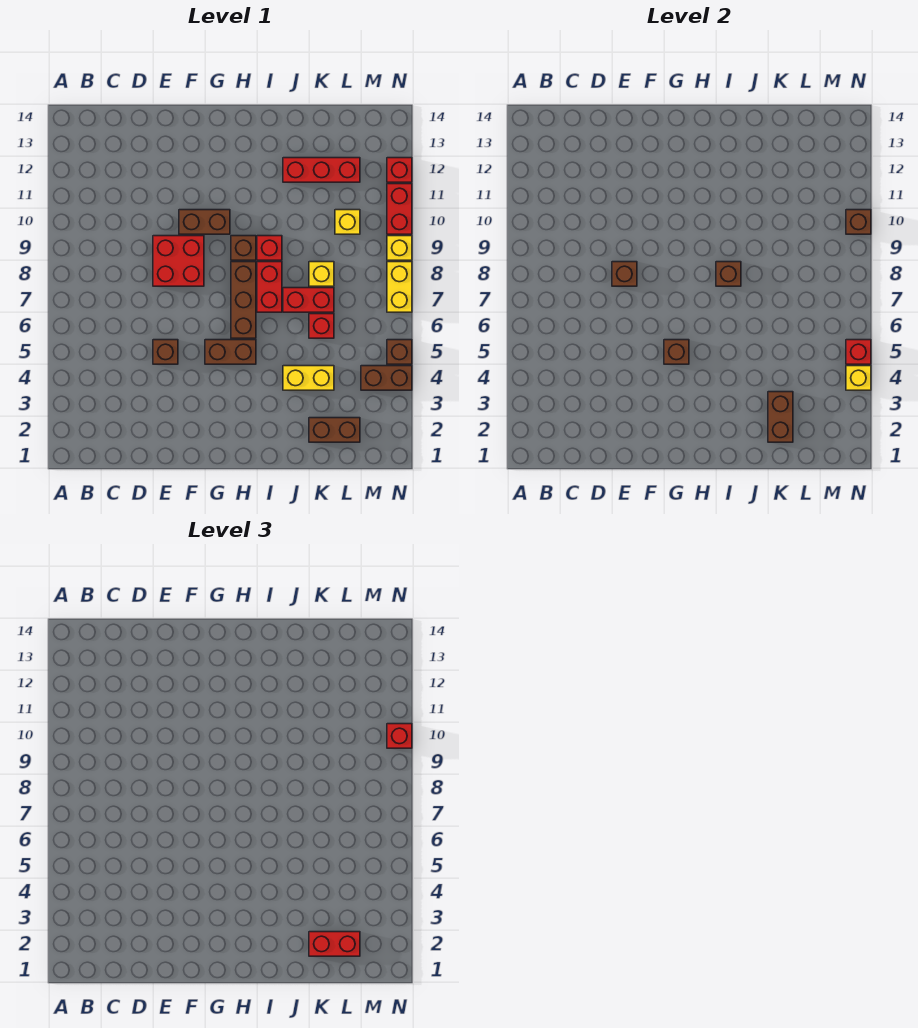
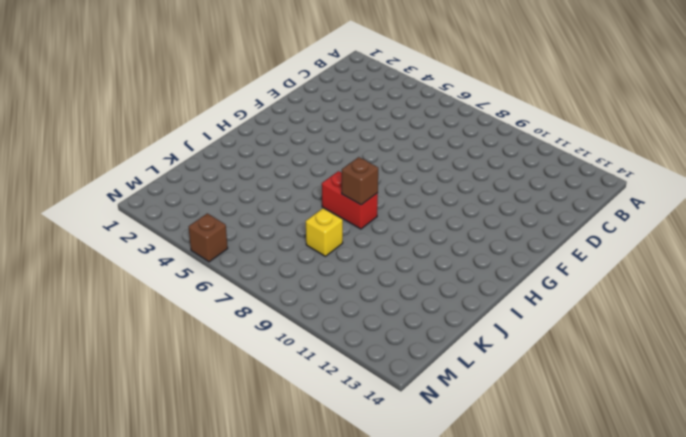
none -> brown brick E5 level 1
none -> red brick E8:F9 level 1
none -> brown brick F10:G10 level 1
none -> brown brick G5:H5 level 1

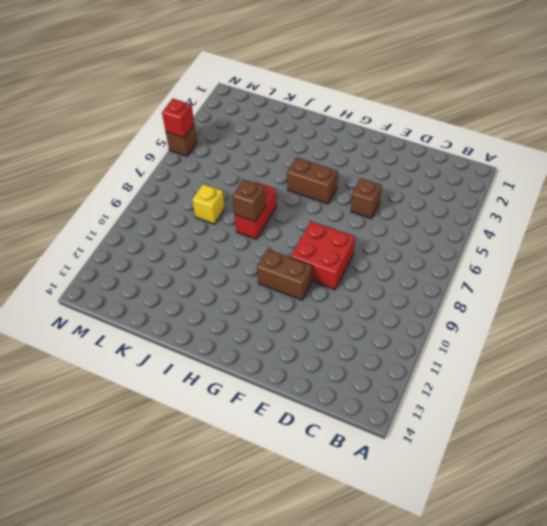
none -> brown brick H6:H8 level 1
none -> brown brick H9 level 1
none -> red brick I9 level 1
none -> yellow brick J4:K4 level 1

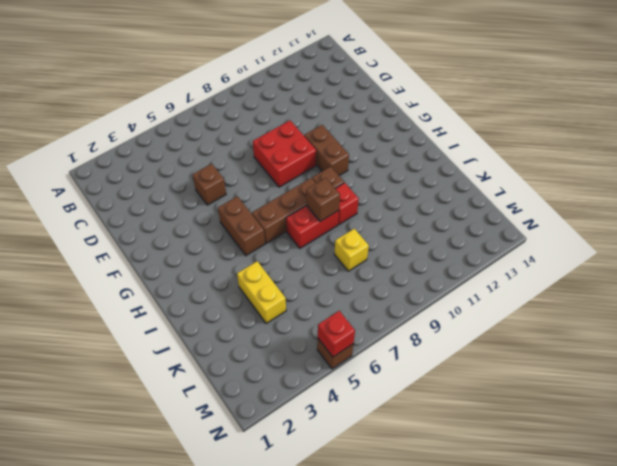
none -> red brick J7:K7 level 1
none -> red brick J12:L12 level 1
none -> brown brick K2:L2 level 1
none -> red brick K6 level 1

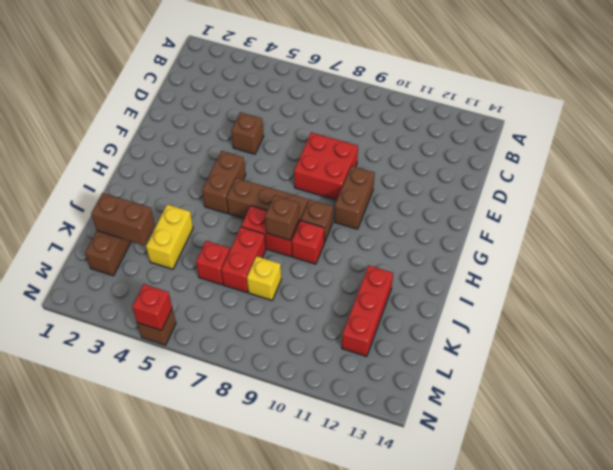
none -> yellow brick L10 level 1
none -> brown brick M4:N4 level 1
none -> yellow brick N7:N8 level 1
none -> yellow brick N9 level 1

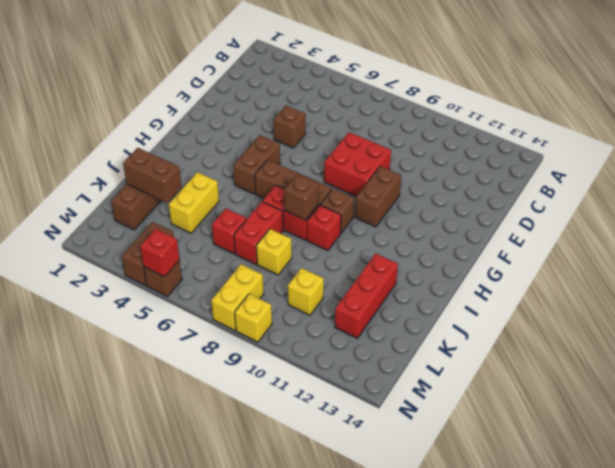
yellow brick M8:N8 level 1 -> yellow brick N7:N8 level 1
none -> red brick N10:N11 level 1
none -> red brick N12 level 1
none -> brown brick E8 level 2
none -> brown brick G5 level 2

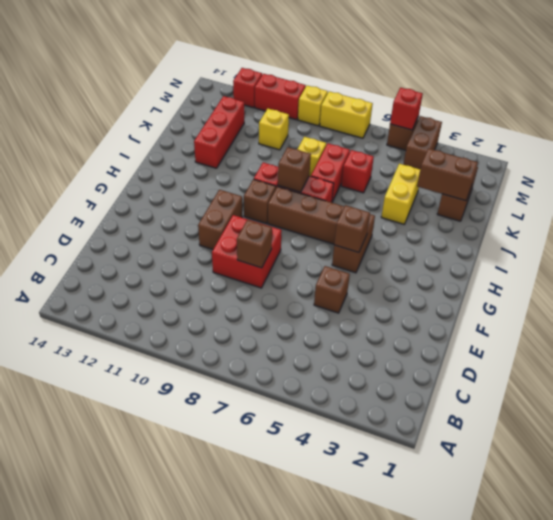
none -> yellow brick N4 level 2
none -> brown brick N10 level 2
none -> red brick K2:L2 level 3
none -> red brick N10 level 3

